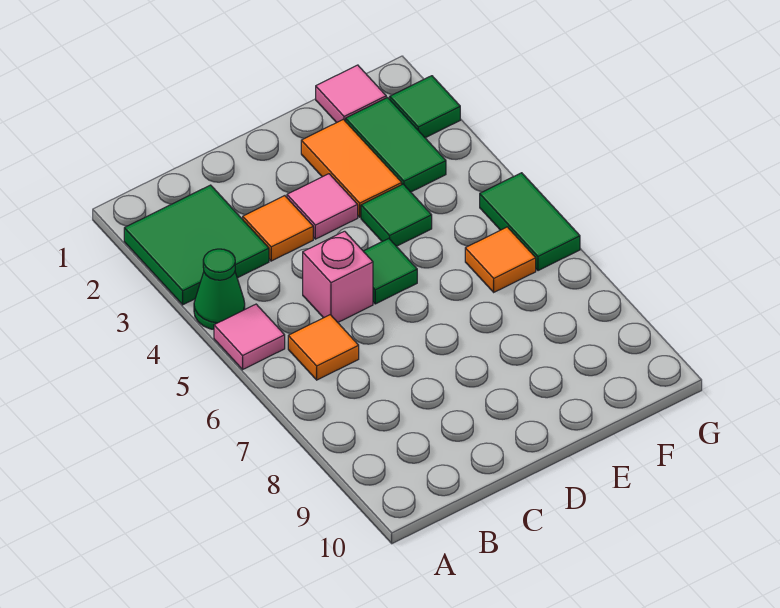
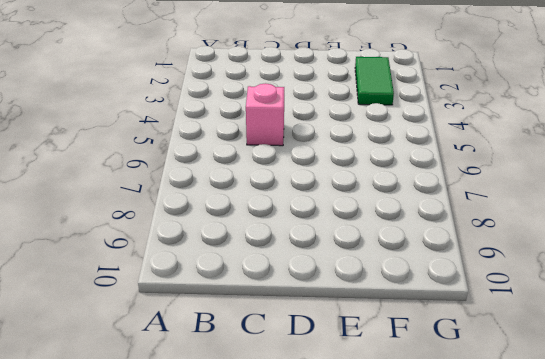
none -> green tile A2:B3 level 1
none -> green cone A4 level 1
none -> pink tile A5 level 1

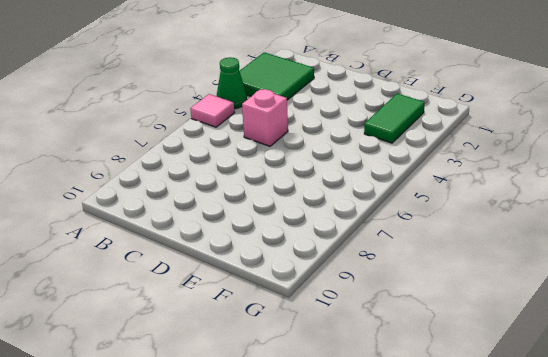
none -> orange tile B6 level 1
none -> orange tile C3 level 1
none -> pink tile D3 level 1

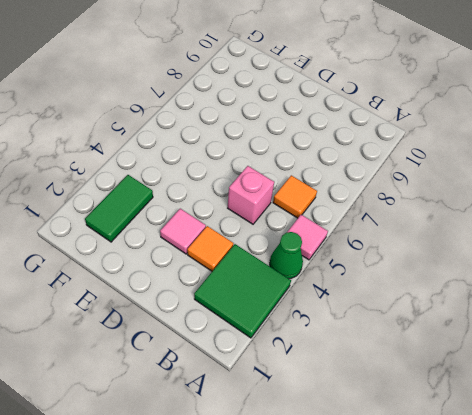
none -> green tile D5 level 1
none -> orange tile E2:E3 level 1
none -> green tile E4 level 1

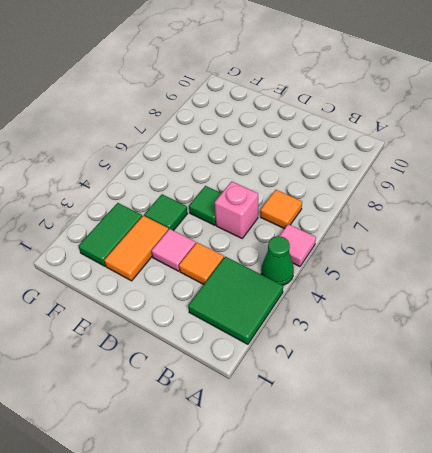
none -> pink tile F1 level 1
none -> orange tile F6 level 1
none -> green tile G2 level 1

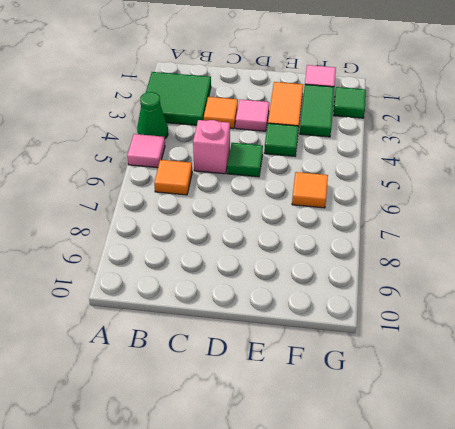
none -> green tile G5:G6 level 1

